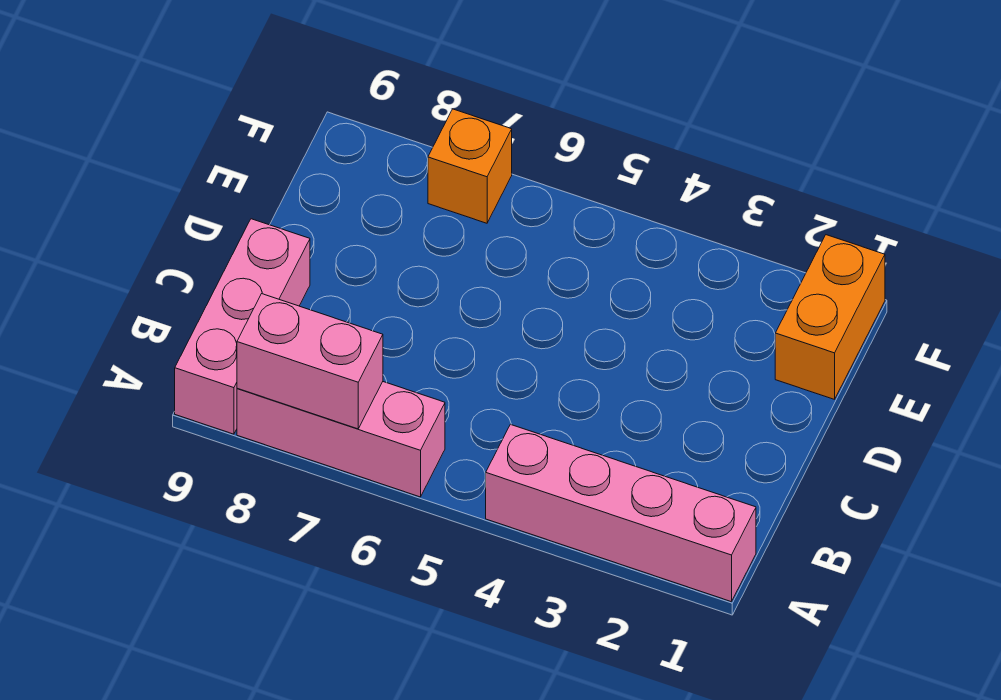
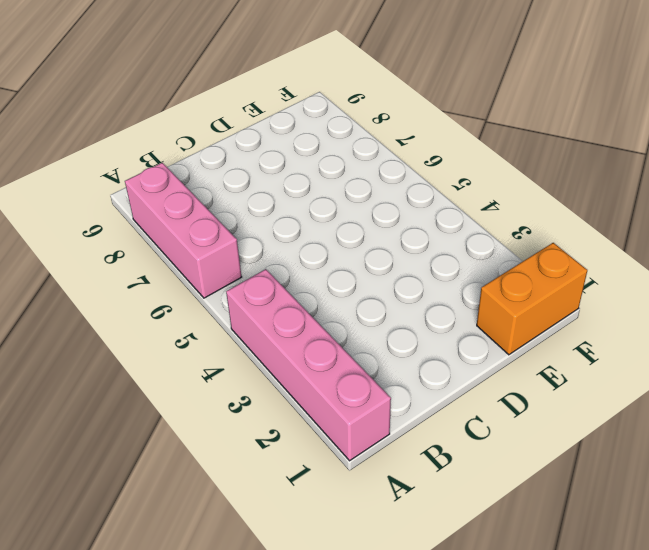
none -> pink brick A9:C9 level 1
none -> orange brick F7 level 1

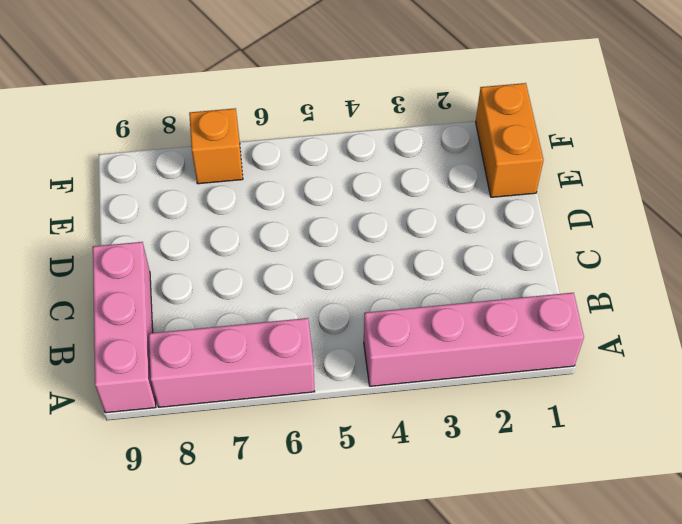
none -> pink brick A7:A8 level 2

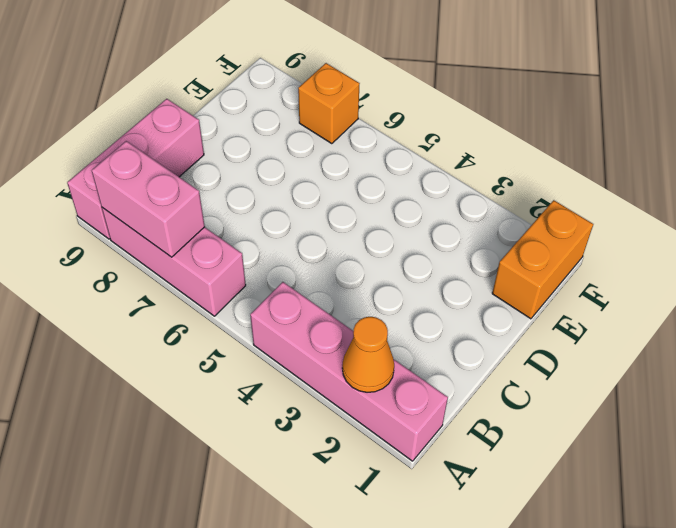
orange cone A2 level 2 -> none

